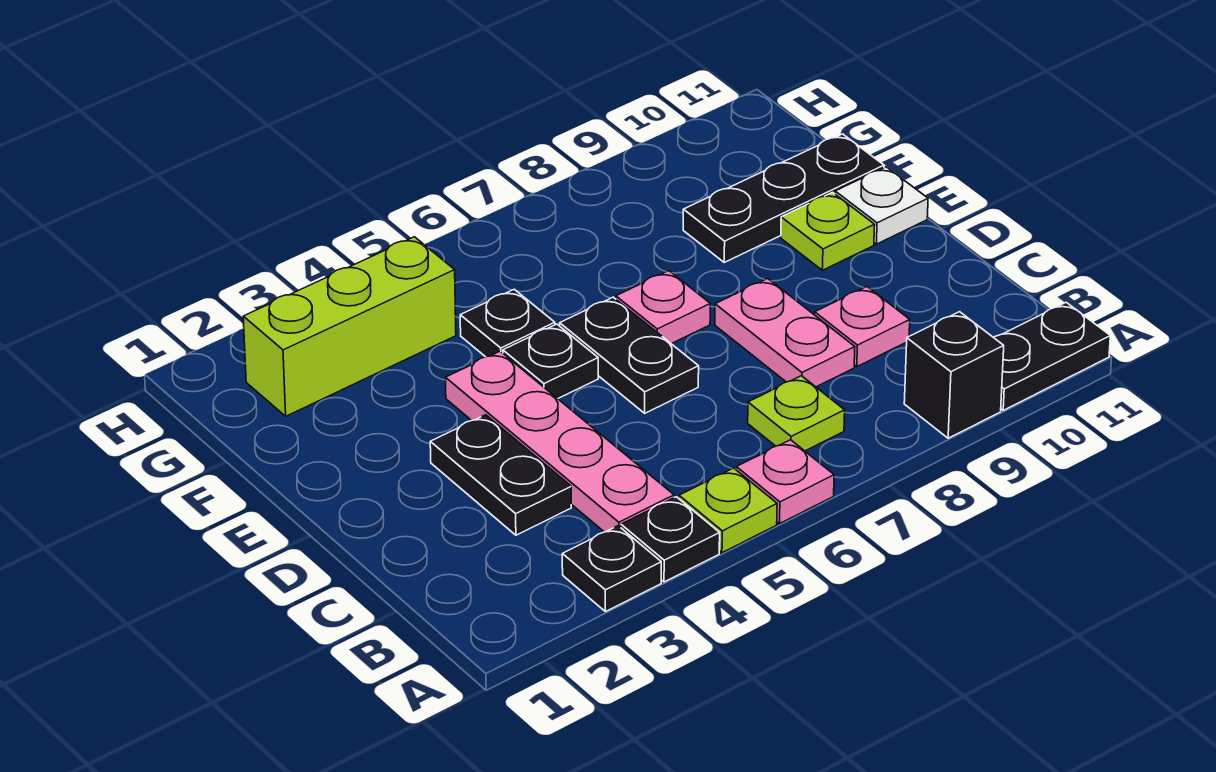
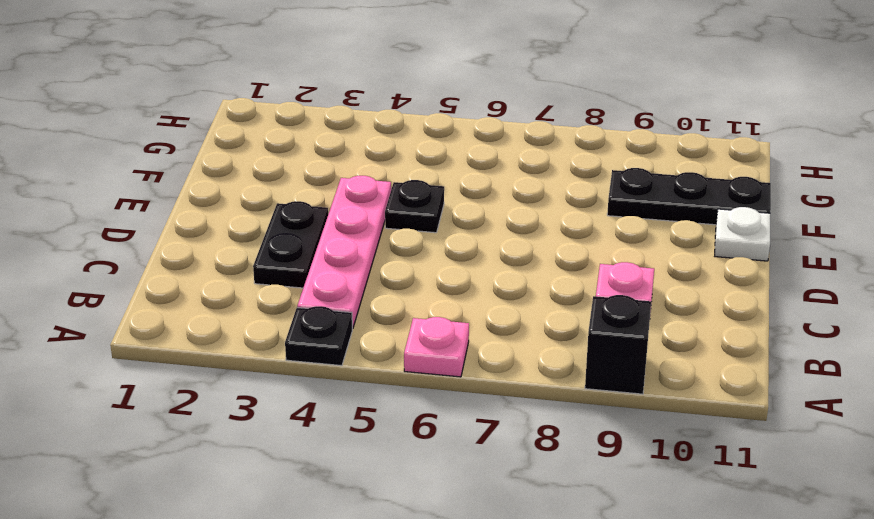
none -> black plate A3 level 1
none -> lime plate A5 level 1
none -> black plate A10:A11 level 1

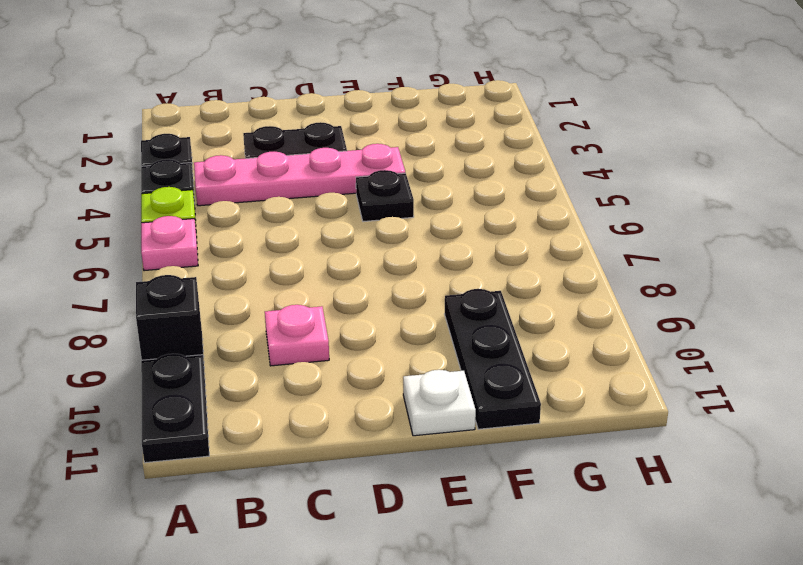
none -> lime plate B7 level 1
none -> pink plate C8:D8 level 1
none -> black plate D6:E6 level 1

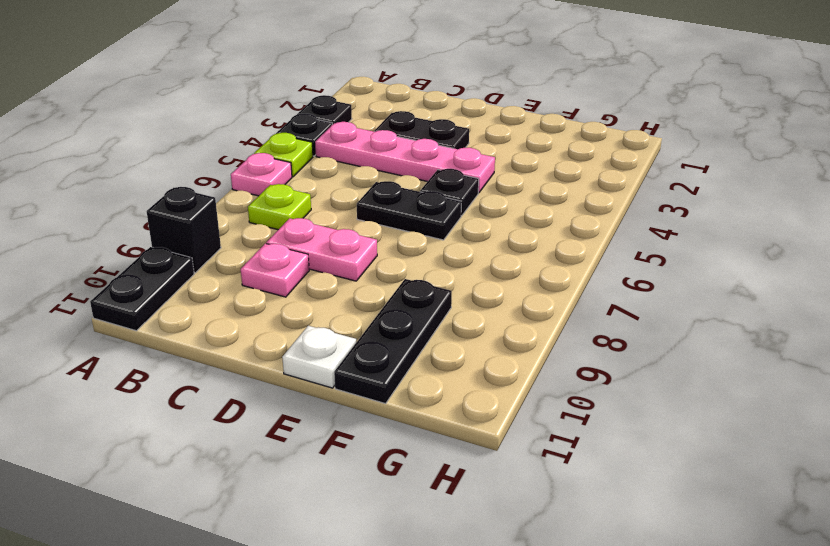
none -> pink plate E7 level 1
none -> lime plate E10 level 1
none -> black plate F5 level 1

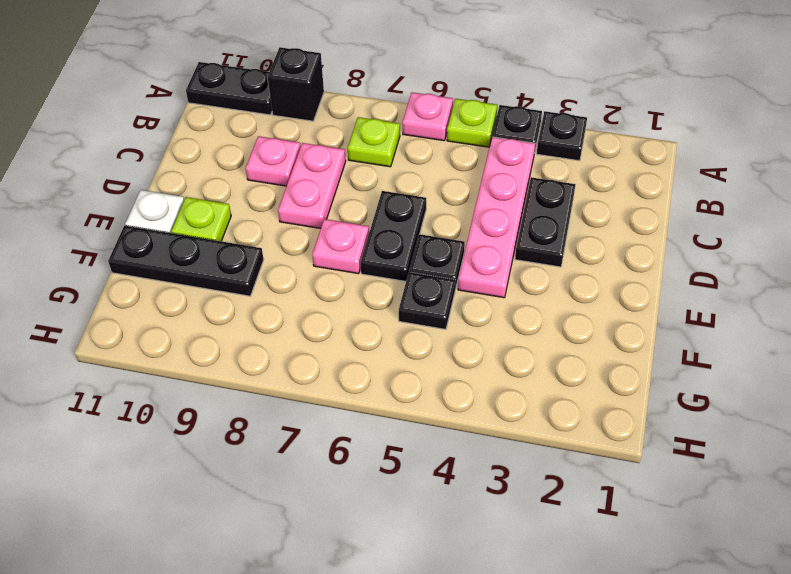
none -> lime brick G2:G4 level 1

